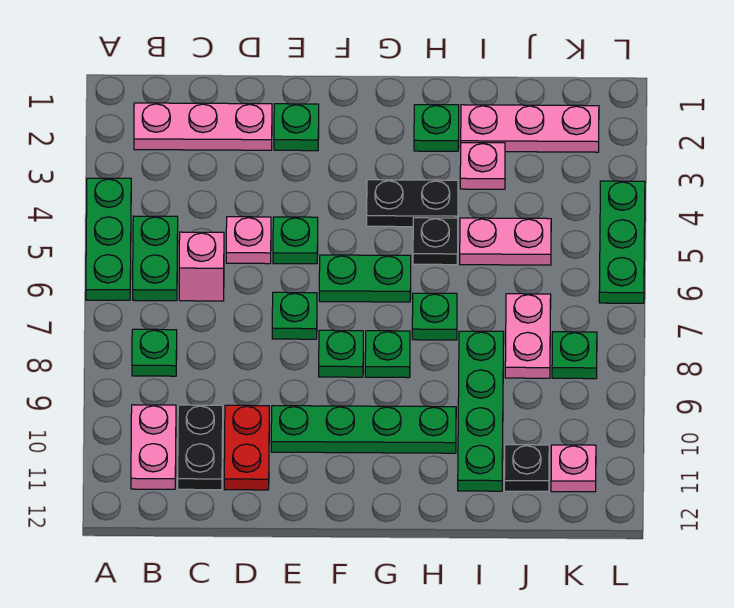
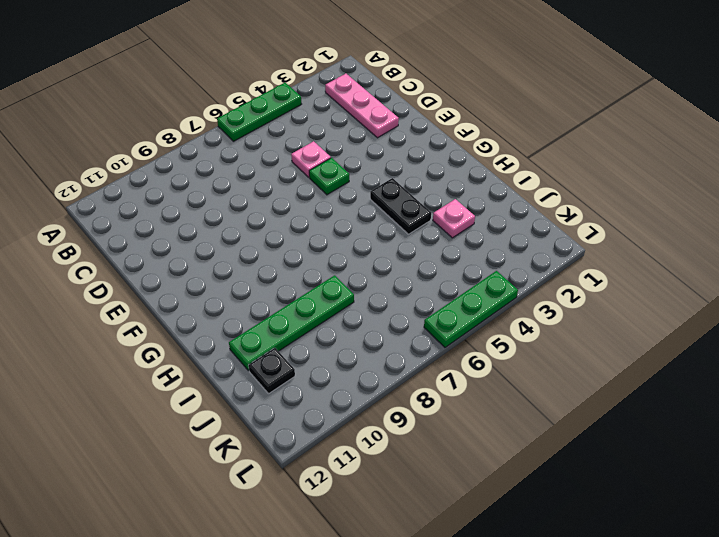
none -> green plate B5:B6 level 1
none -> green plate B8 level 1
none -> pink plate B10:B11 level 1

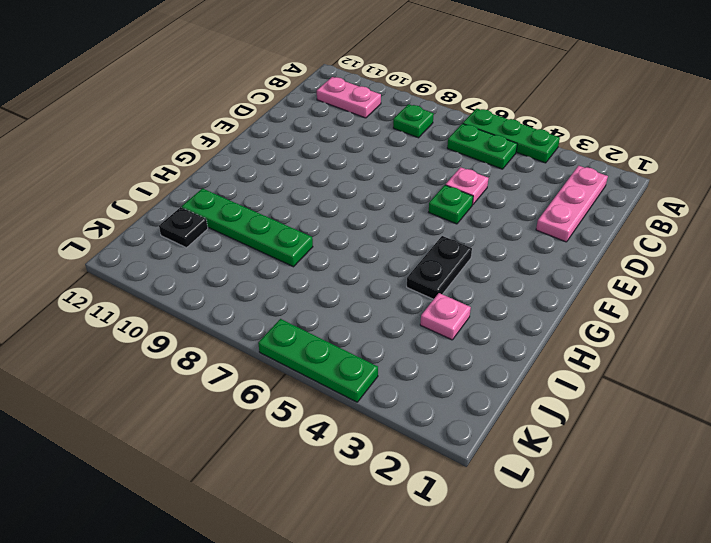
none -> pink brick C6 level 1
none -> black plate C10:C11 level 1
none -> red plate D10:D11 level 1

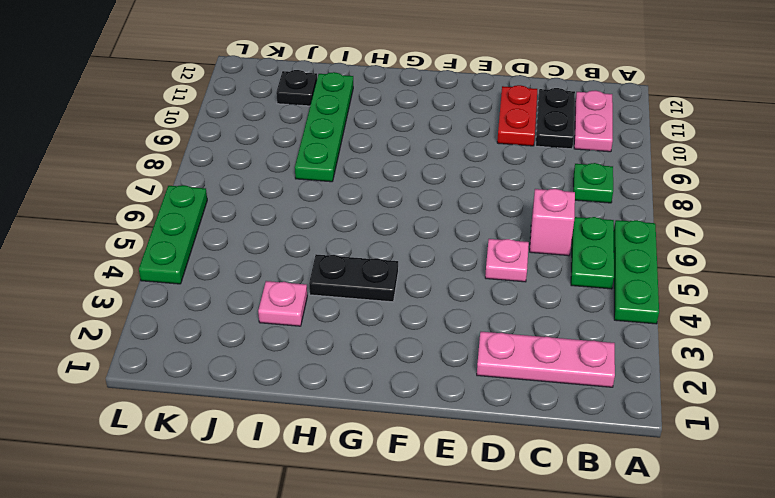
none -> green plate E2 level 1
none -> green plate E5 level 1
none -> green plate E7 level 1

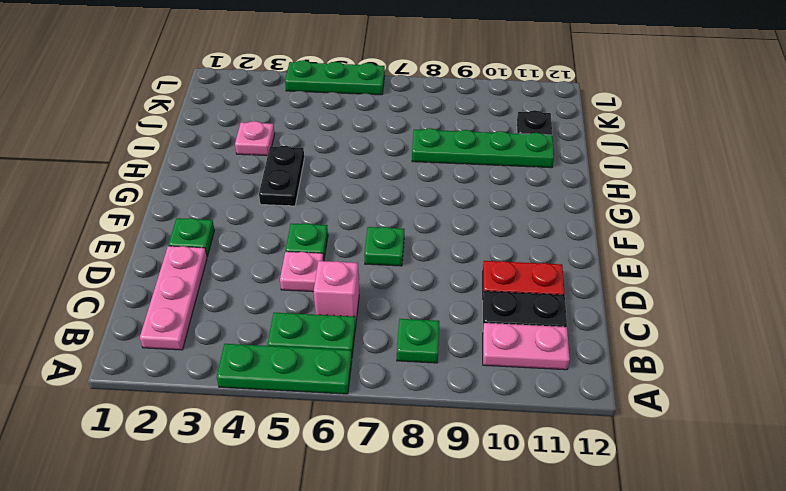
none -> green plate E10:H10 level 1
none -> green plate F6:G6 level 1
none -> green plate F8 level 1

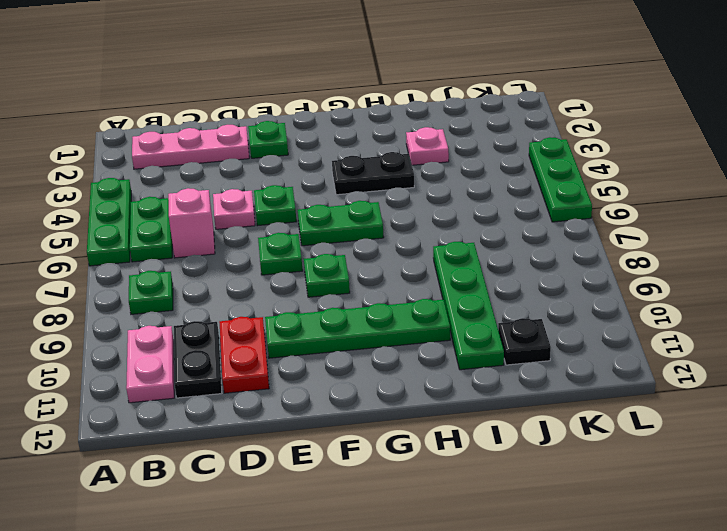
none -> green plate G8 level 1
none -> green plate H2 level 1
none -> black plate H5 level 1

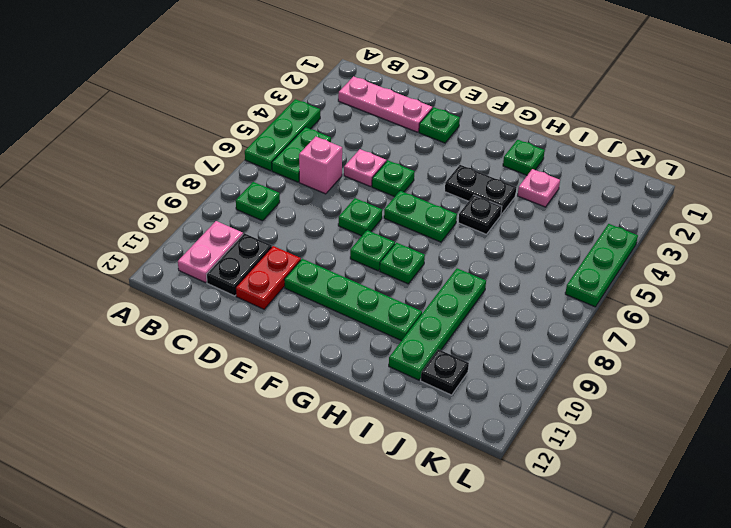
none -> green plate H7 level 1
none -> pink plate I2:K2 level 1
none -> pink plate I5:J5 level 1

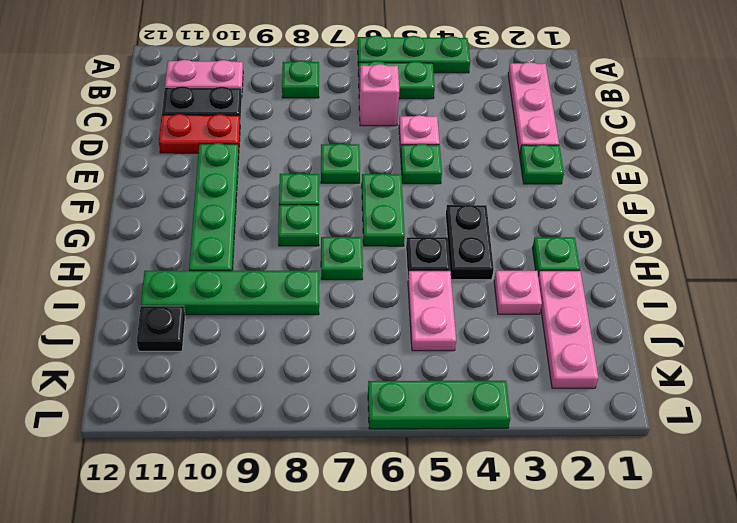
none -> pink plate J7:J8 level 1
none -> green plate K8 level 1
none -> pink plate K11 level 1

